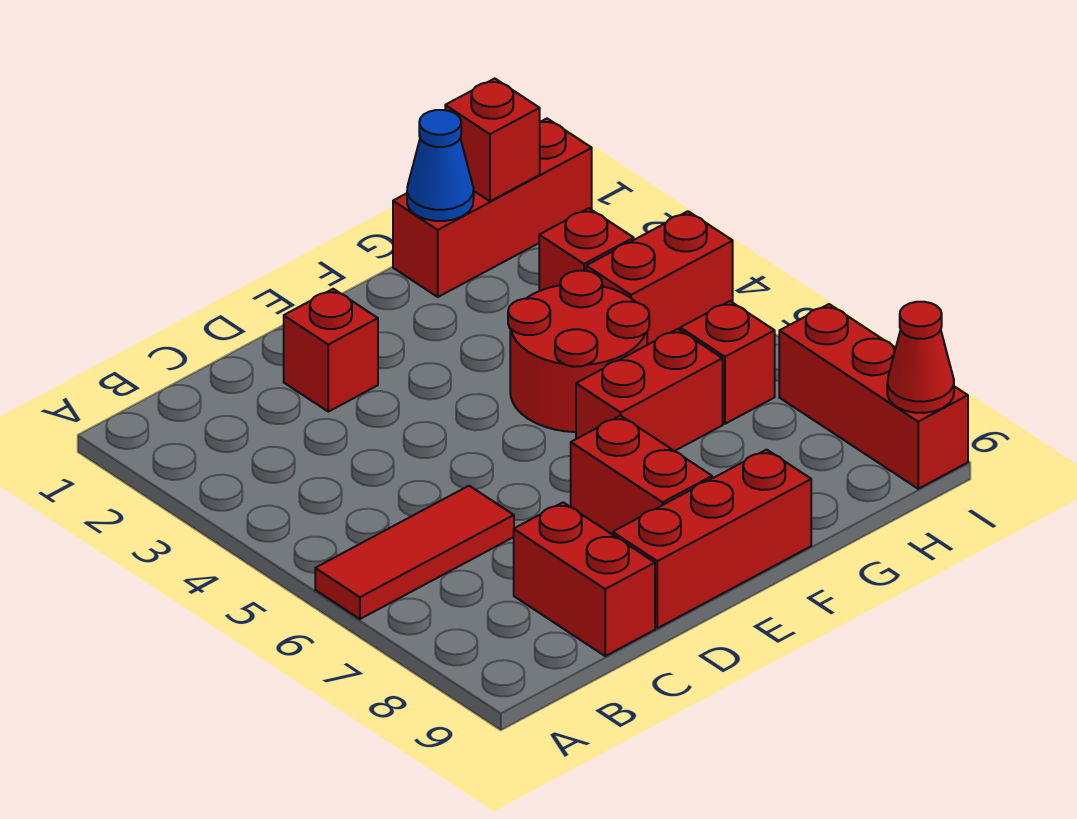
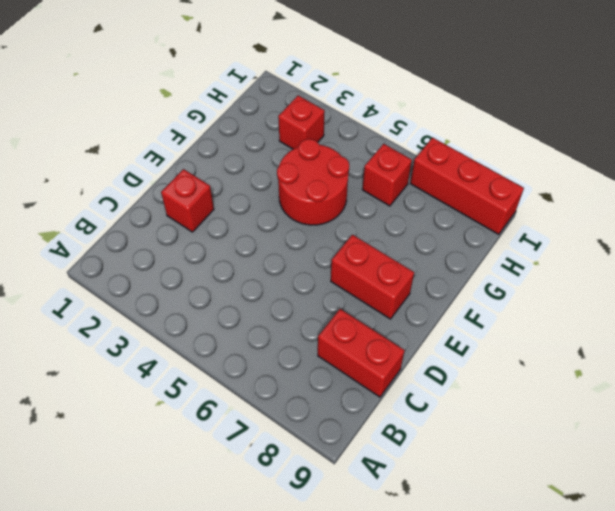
none -> red tile A6:C6 level 1
none -> red brick D9:F9 level 1
none -> red brick F6:G6 level 1

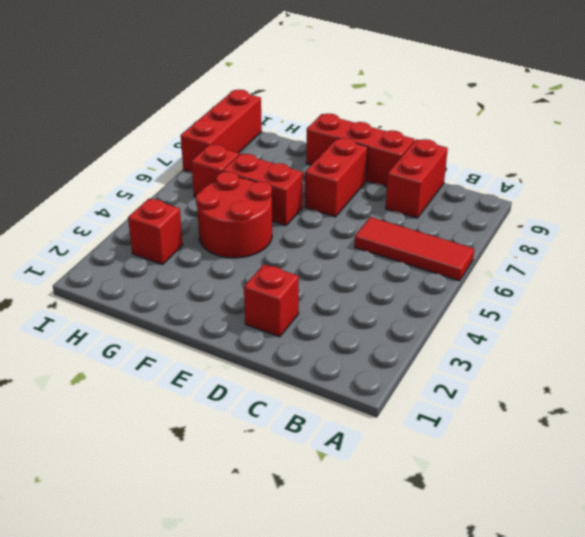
none -> red brick G1:I1 level 1
none -> red brick H4:I4 level 1
none -> blue cone G1 level 2

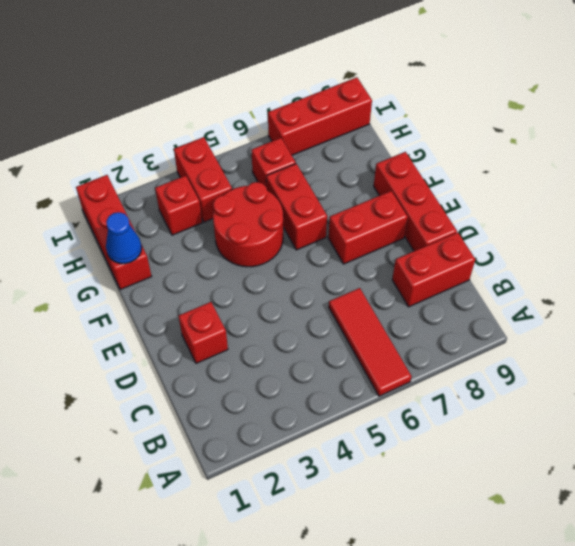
none -> red brick H1 level 2
none -> red cone I9 level 2

